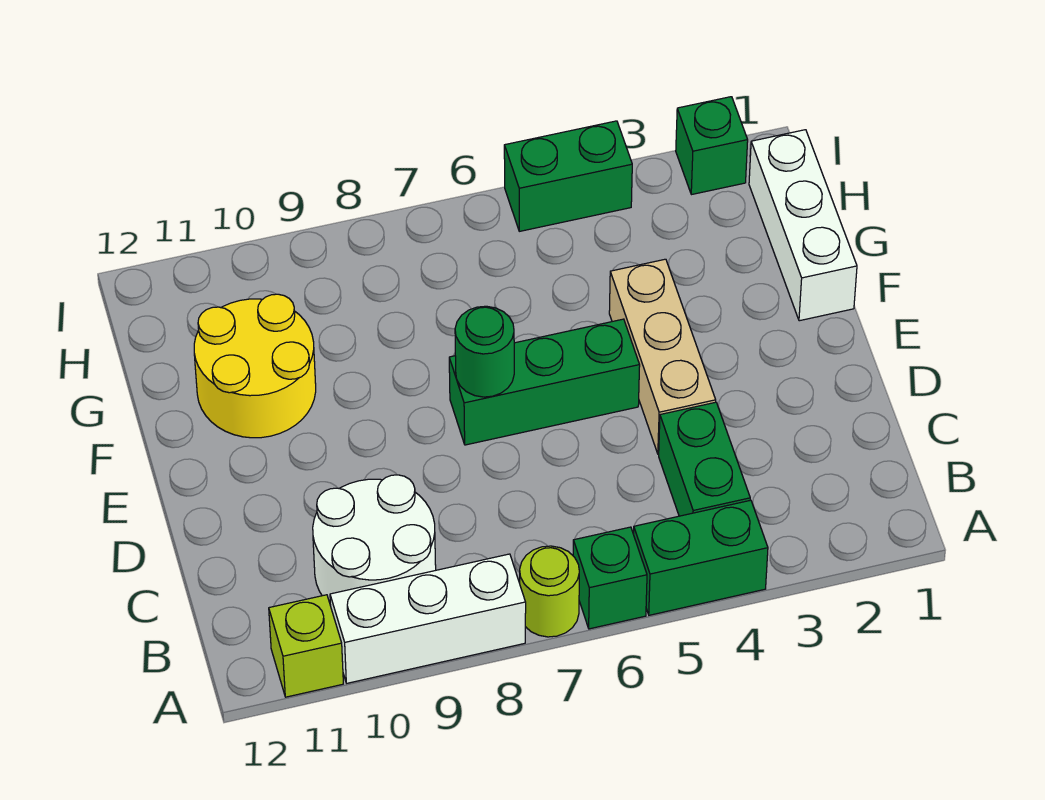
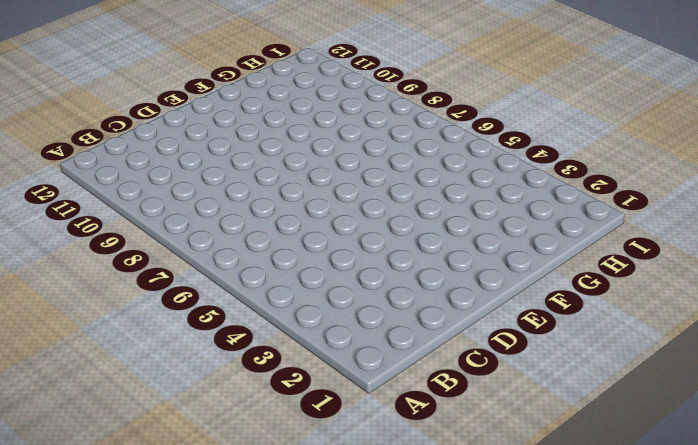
none -> green brick A4:A5 level 1
none -> green brick A6 level 1
none -> lime round brick A7 level 1

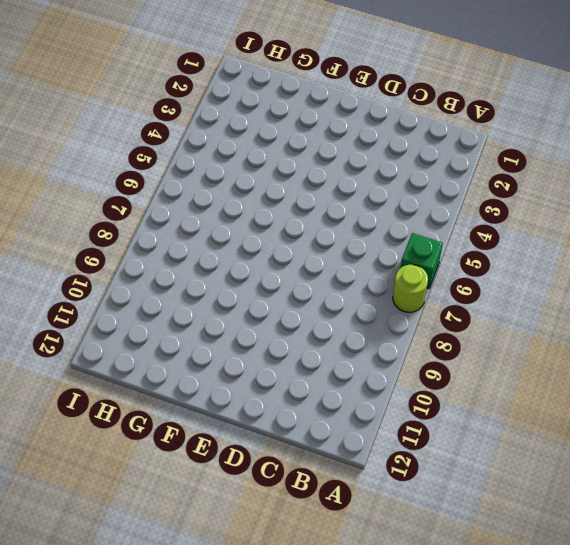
none -> green brick A4:A5 level 1
none -> white brick A8:A10 level 1
none -> lime brick A11 level 1

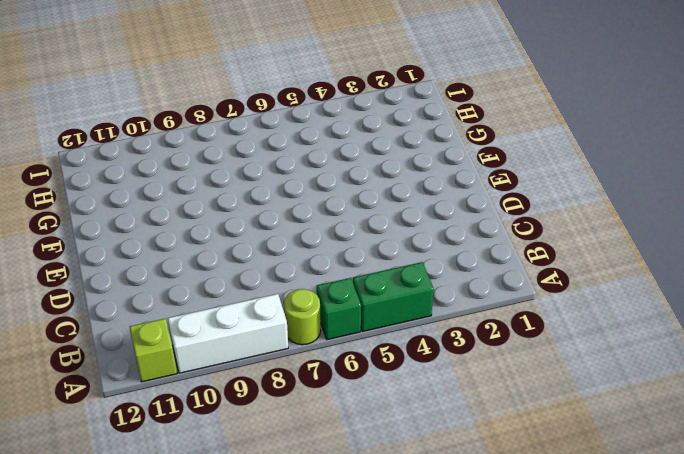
none -> green brick B4:C4 level 1
none -> white round brick B9:C10 level 1
none -> tan brick D4:F4 level 1

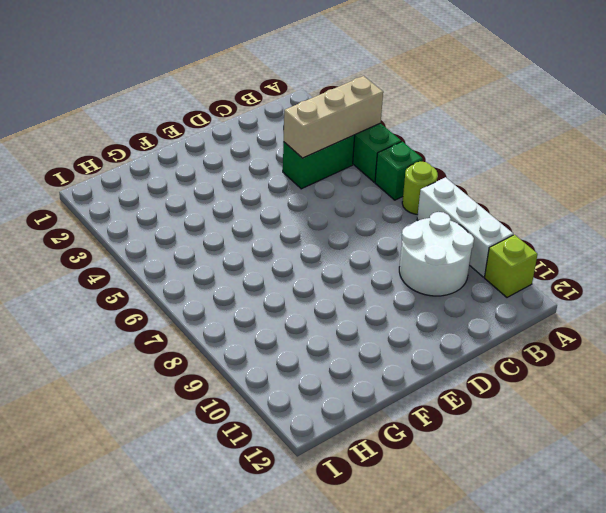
tan brick A4:C4 level 2 -> tan brick D4:F4 level 1
none -> green brick E5:E7 level 1
none -> white brick F1:H1 level 1
none -> yellow round brick F10:G11 level 1

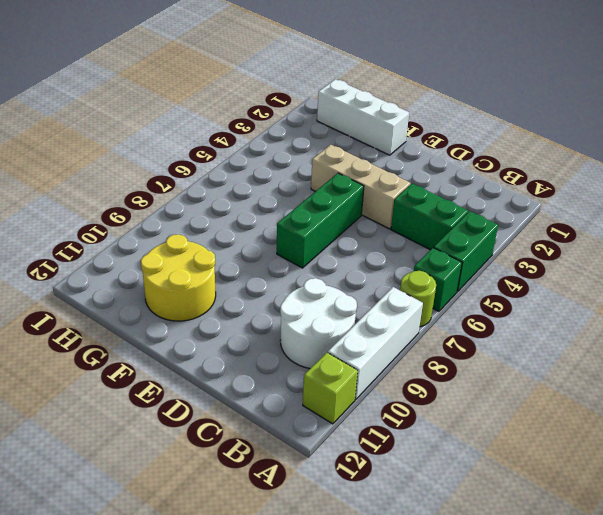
none -> green brick I2 level 1
none -> green brick I4:I5 level 1
none -> green round brick E7 level 2

